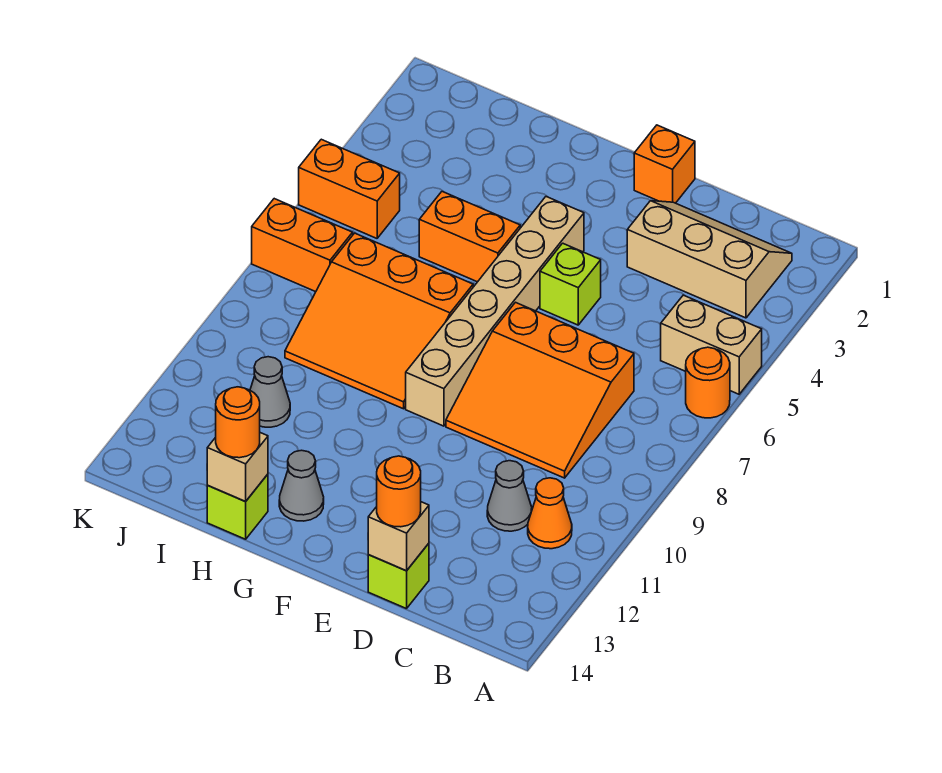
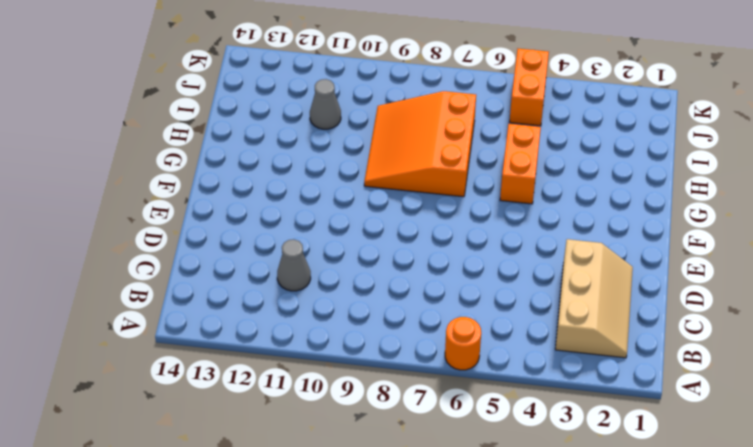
none -> tan brick A5:B5 level 1
none -> orange cone B11 level 1
none -> orange slope C7:E9 level 1 top 7

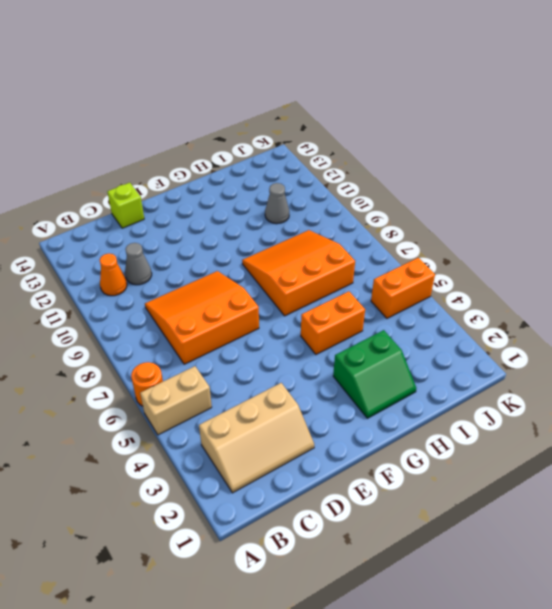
green slope G2:H3 level 1 top 3 -> none
none -> orange brick E1 level 1
none -> lime brick E5 level 1
none -> tan brick F4:F9 level 1

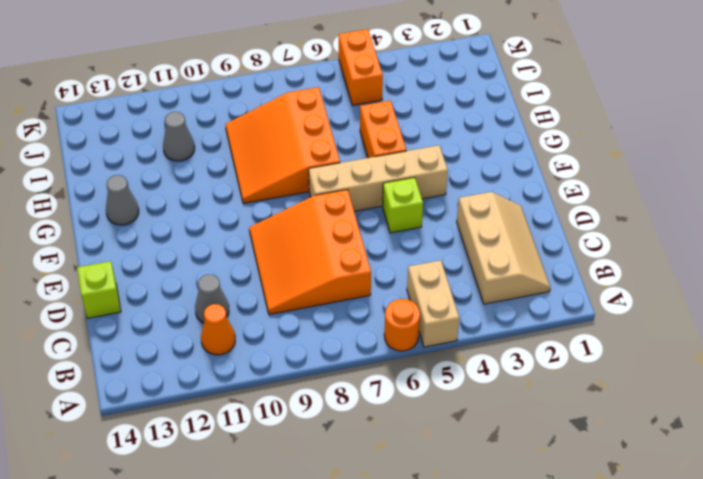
tan brick F4:F7 level 1 -> tan brick F4:F9 level 1
none -> orange brick E1 level 1
none -> lime brick H14 level 1
none -> orange brick J7:K7 level 1

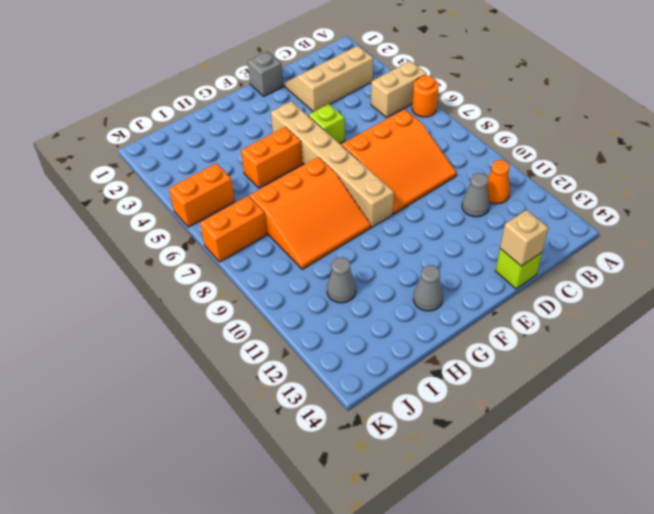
grey brick E1 level 1 -> orange brick E1 level 1
none -> lime brick H14 level 1
none -> tan brick H14 level 2
none -> orange round brick D14 level 3

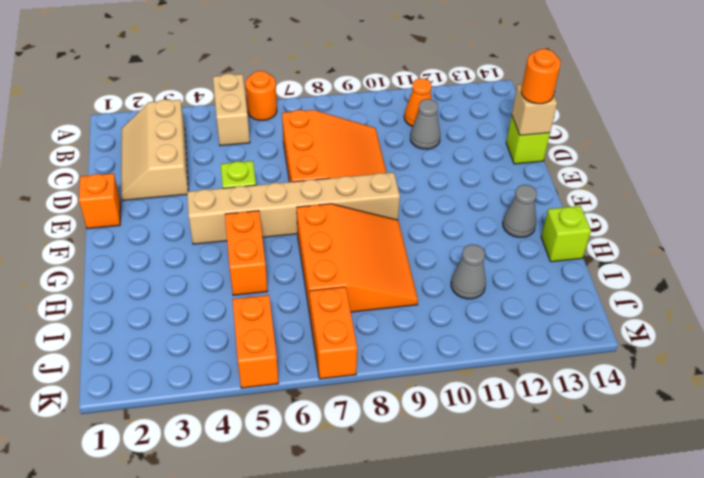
none -> tan brick H14 level 2
none -> orange round brick H14 level 3

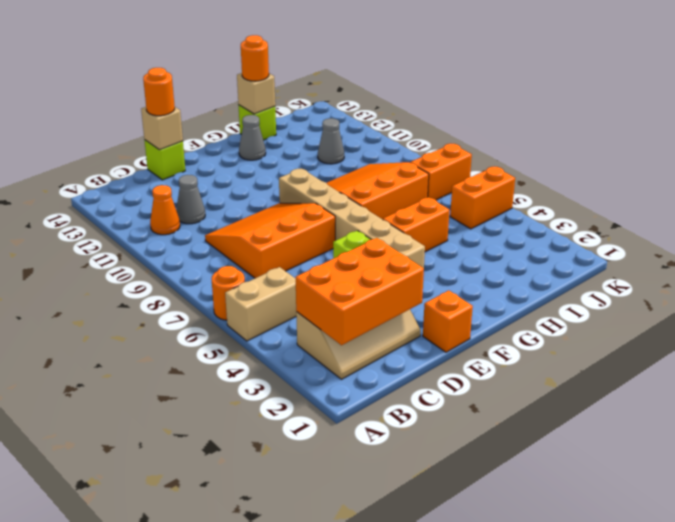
orange brick B2:D3 level 2 -> none

